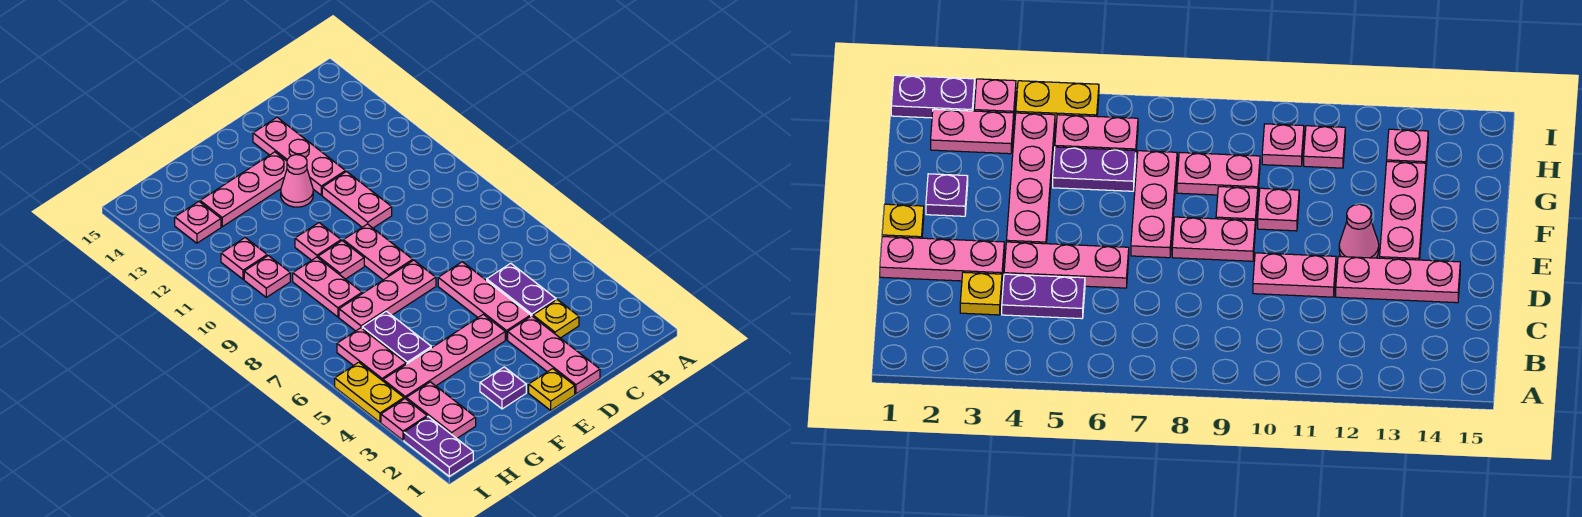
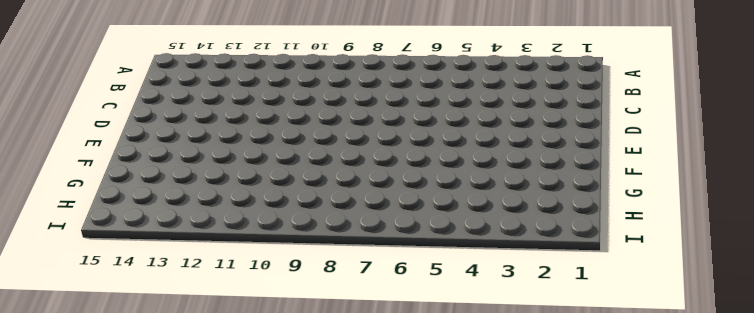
none -> yellow plate C3 level 1
none -> purple plate C4:C5 level 1
none -> pink plate D1:D3 level 1

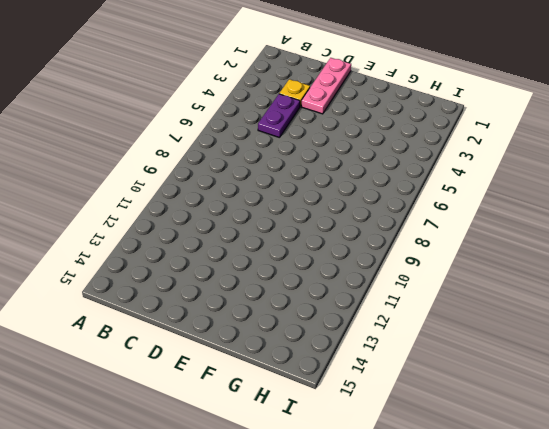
none -> pink plate D4:D6 level 1
none -> pink plate D10:D11 level 1
none -> pink plate D12:D14 level 1

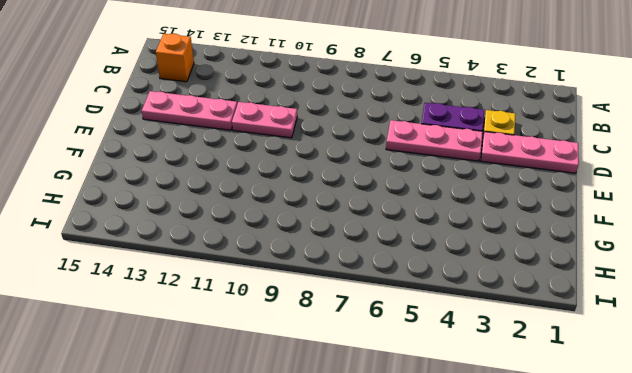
orange brick B14 level 1 -> none
none -> yellow plate E1 level 1
none -> pink plate E4:H4 level 1
none -> pink plate E7:G7 level 1

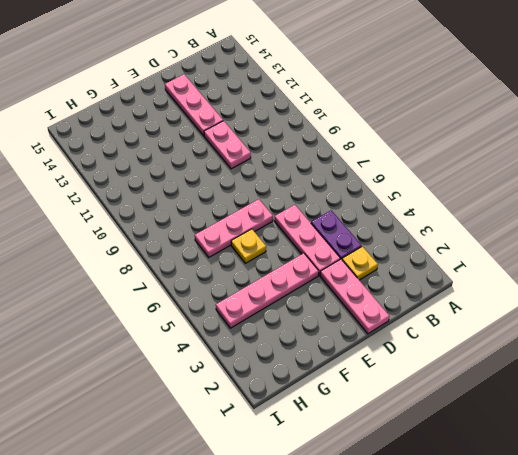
yellow plate F6 level 1 -> yellow plate E1 level 1
none -> pink plate E8:E9 level 1
none -> pink cone E12 level 1
none -> pink plate E13:G13 level 1

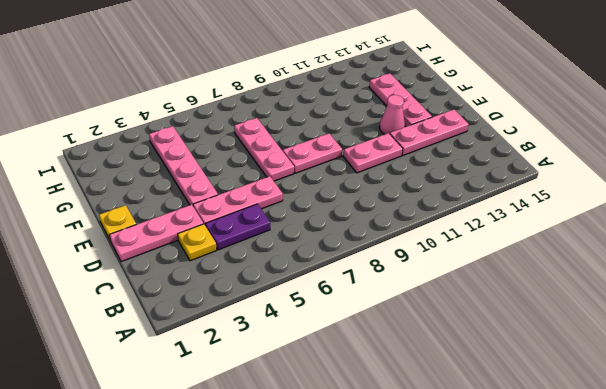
none -> purple plate F2 level 1
none -> pink plate F9 level 1
none -> pink plate F10 level 1

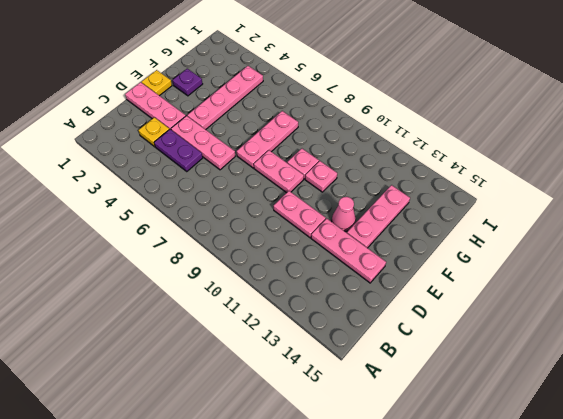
none -> purple plate G5:G6 level 1
none -> pink plate G8:G9 level 1
none -> pink plate H2:H3 level 1

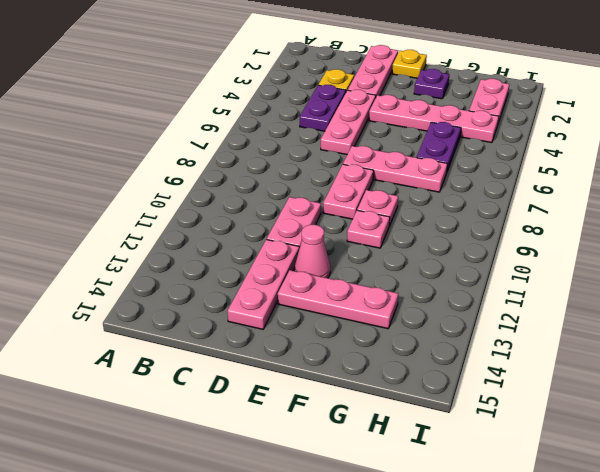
none -> pink plate G8:G9 level 1
none -> pink plate H5:H6 level 1
none -> pink plate H10 level 1

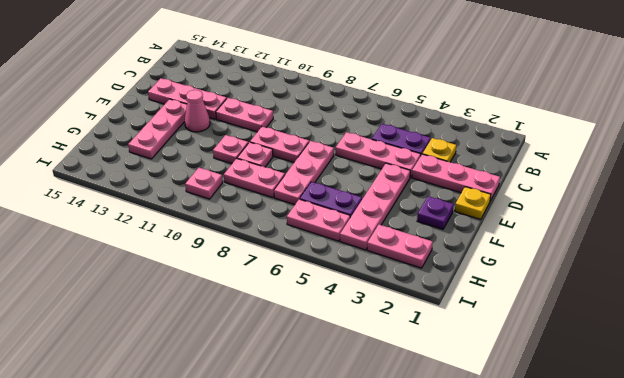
none -> pink plate H11 level 1
none -> pink plate H13 level 1
none -> purple plate I1:I2 level 1

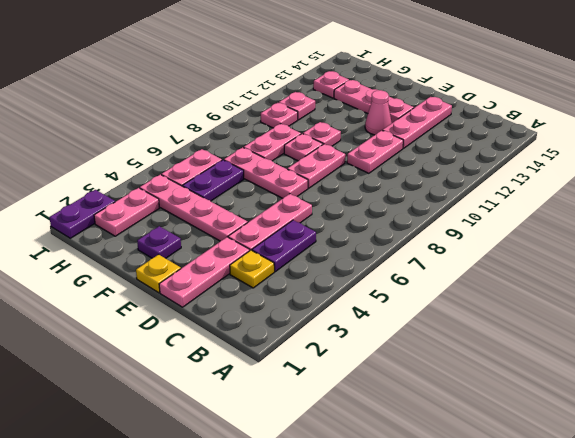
none -> pink plate I3 level 1
none -> yellow plate I4:I5 level 1

